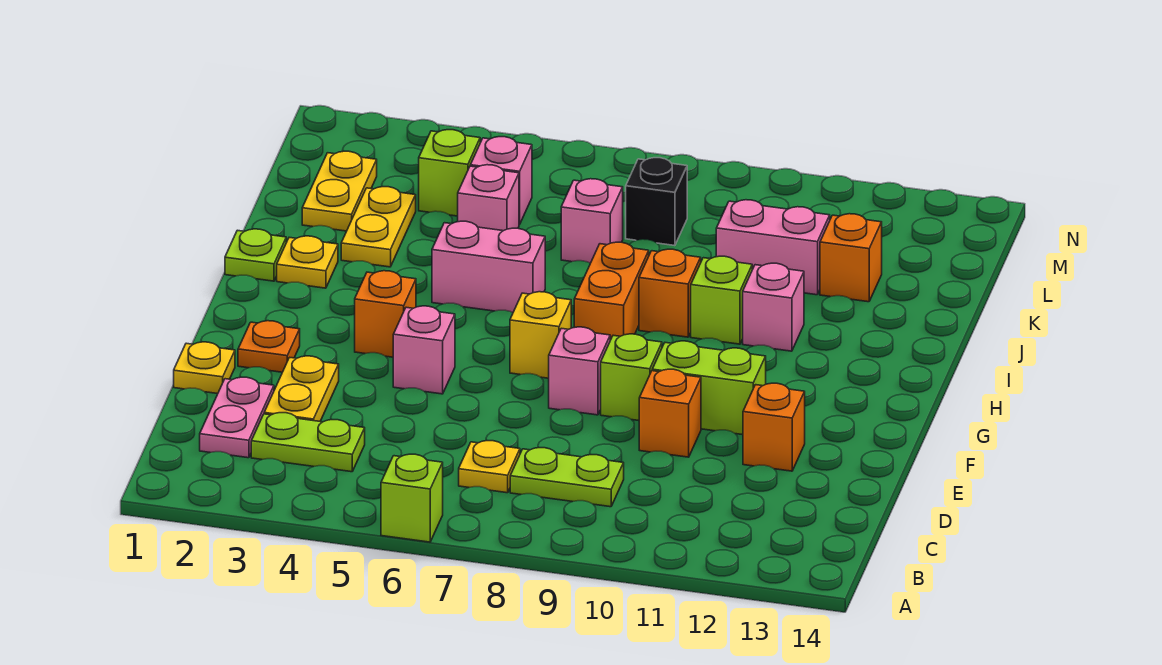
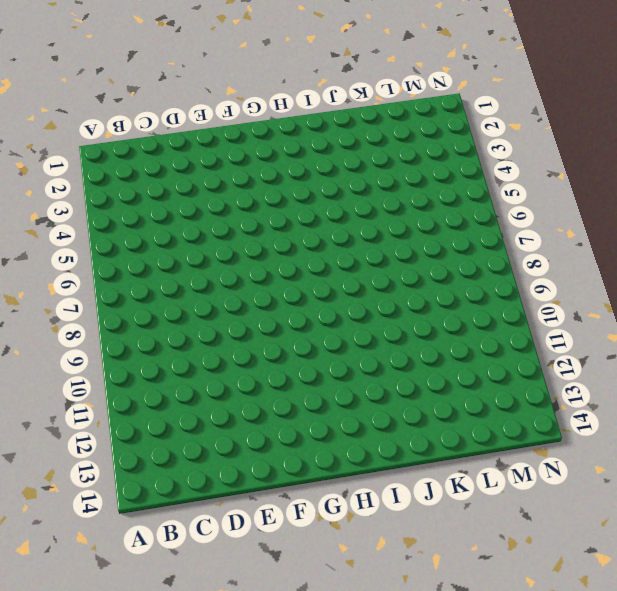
none -> lime brick A6 level 1
none -> pink plate C2:D2 level 1
none -> lime plate C3:C4 level 1
none -> yellow plate C7 level 1

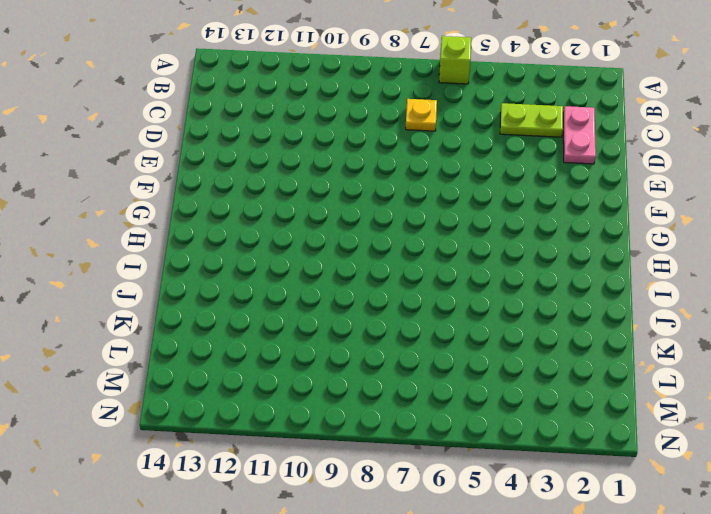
none -> lime plate C8:C9 level 1
none -> yellow plate D3:E3 level 1
none -> yellow plate E1 level 1
none -> orange brick E10 level 1

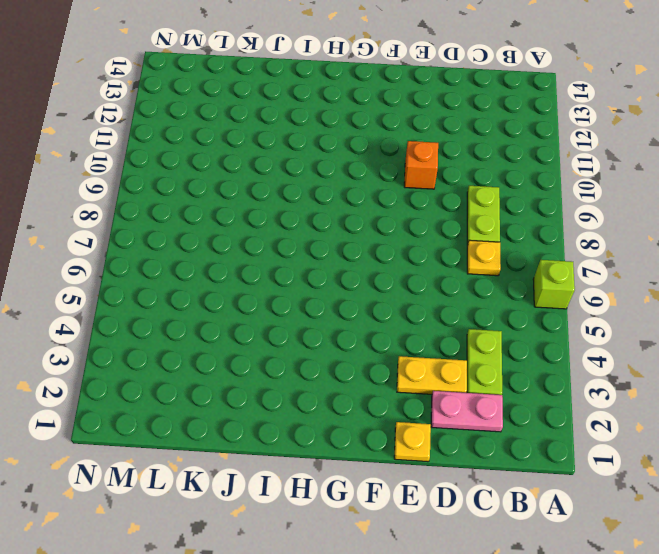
none -> orange brick E12 level 1
none -> orange plate F2 level 1
none -> pink brick F5 level 1
none -> pink brick F8 level 1

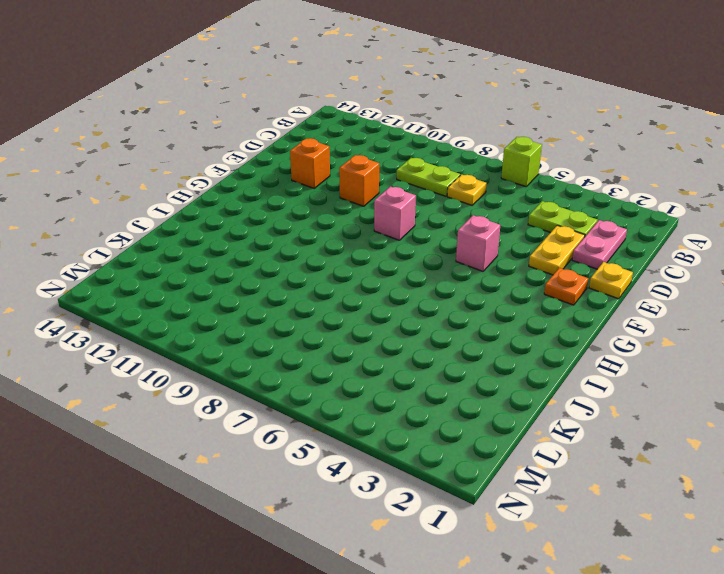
none -> lime brick F9 level 1
none -> lime brick F10:F11 level 1
none -> orange brick G4 level 1
none -> yellow brick G7 level 1

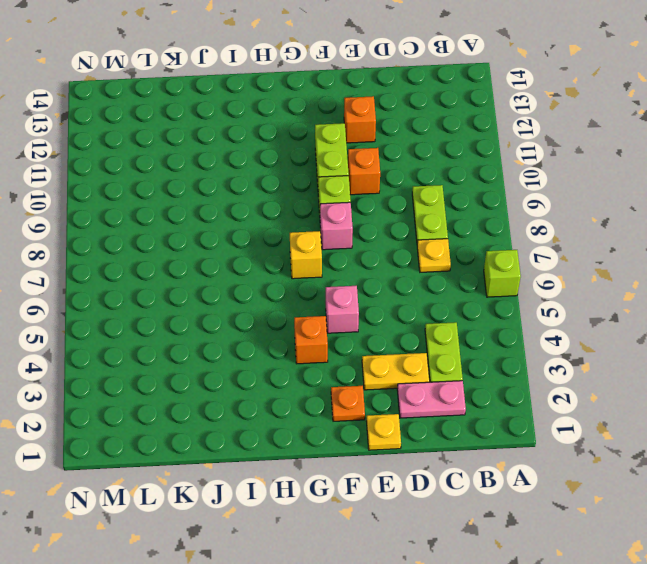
none -> orange brick H8:I8 level 1
none -> lime plate I1 level 1
none -> yellow plate I2 level 1
none -> pink brick I5:I6 level 1

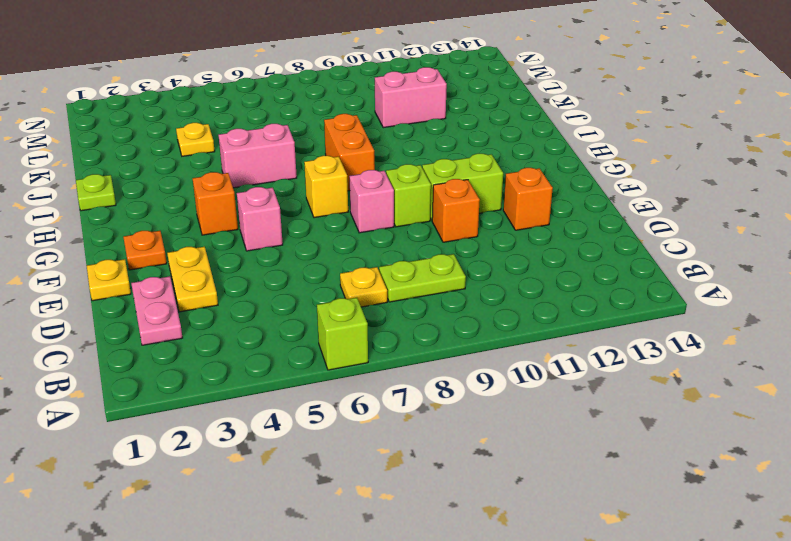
yellow plate K4 level 1 -> yellow plate I2 level 1
none -> lime plate C3:C4 level 1
none -> orange brick I9 level 1
none -> lime brick I10 level 1
none -> pink brick I11 level 1

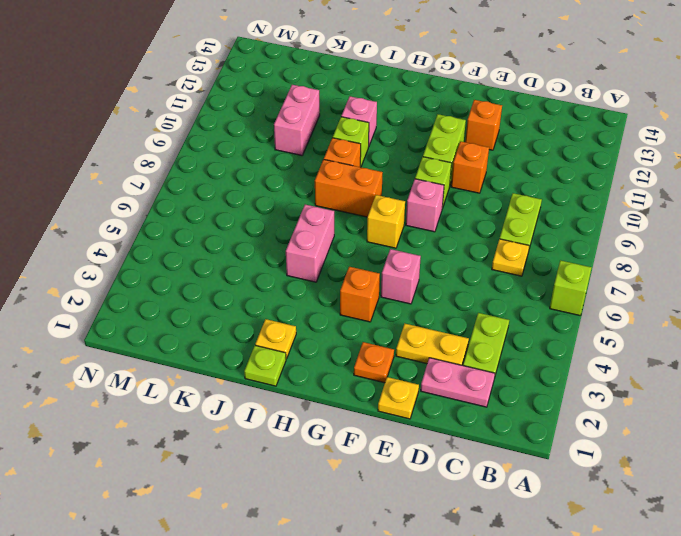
none -> yellow plate J3:K3 level 1
none -> yellow plate K2:L2 level 1
none -> pink brick K5 level 1
none -> pink brick K7 level 1

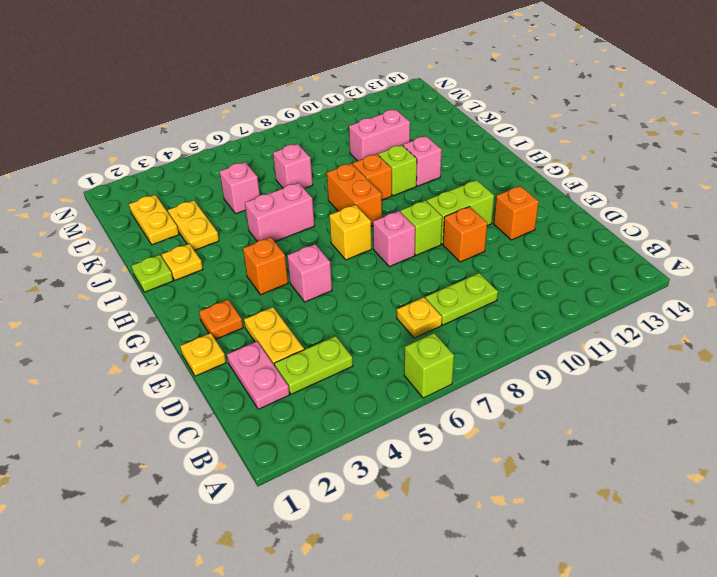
none -> orange brick K12 level 1
none -> lime brick L4 level 1
none -> pink brick L5 level 1
none -> black brick L8 level 1

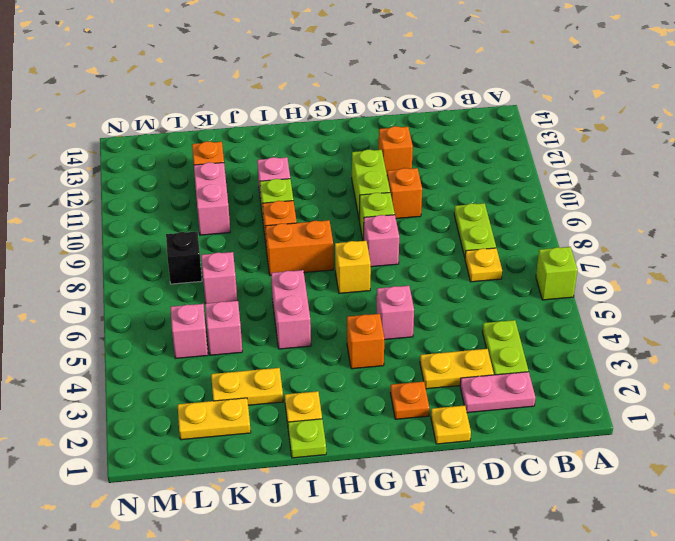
none -> lime brick L4 level 1

